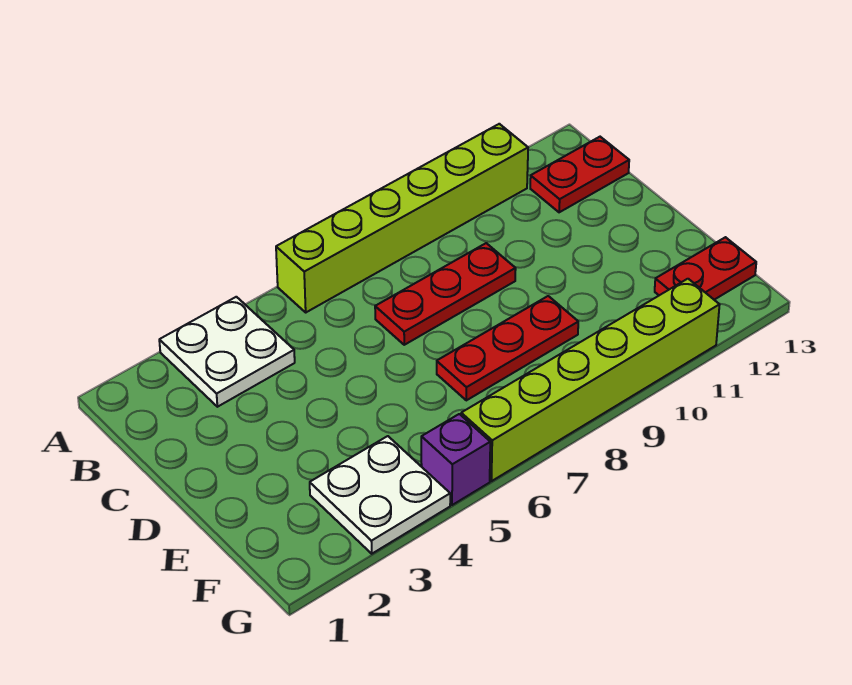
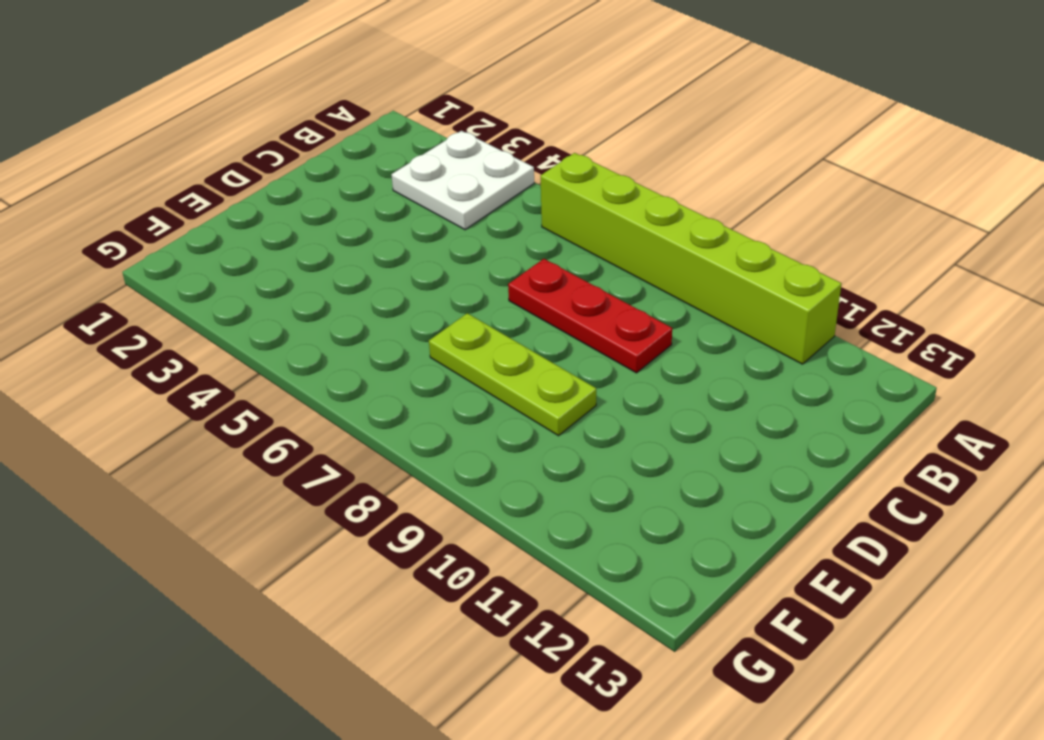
lime plate E7:E9 level 1 -> red plate E7:E9 level 1
none -> red plate B12:B13 level 1
none -> white plate F3:G4 level 1

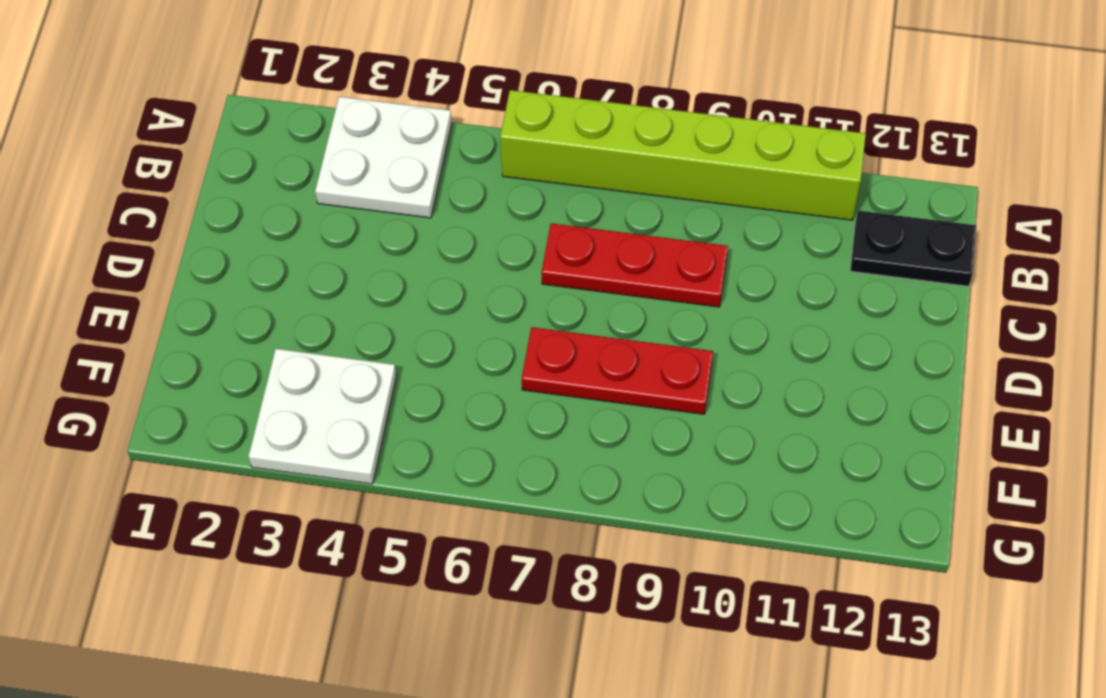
black plate B12:B13 level 1 -> red plate B12:B13 level 1
none -> red plate F12:F13 level 1
none -> purple brick G5 level 1

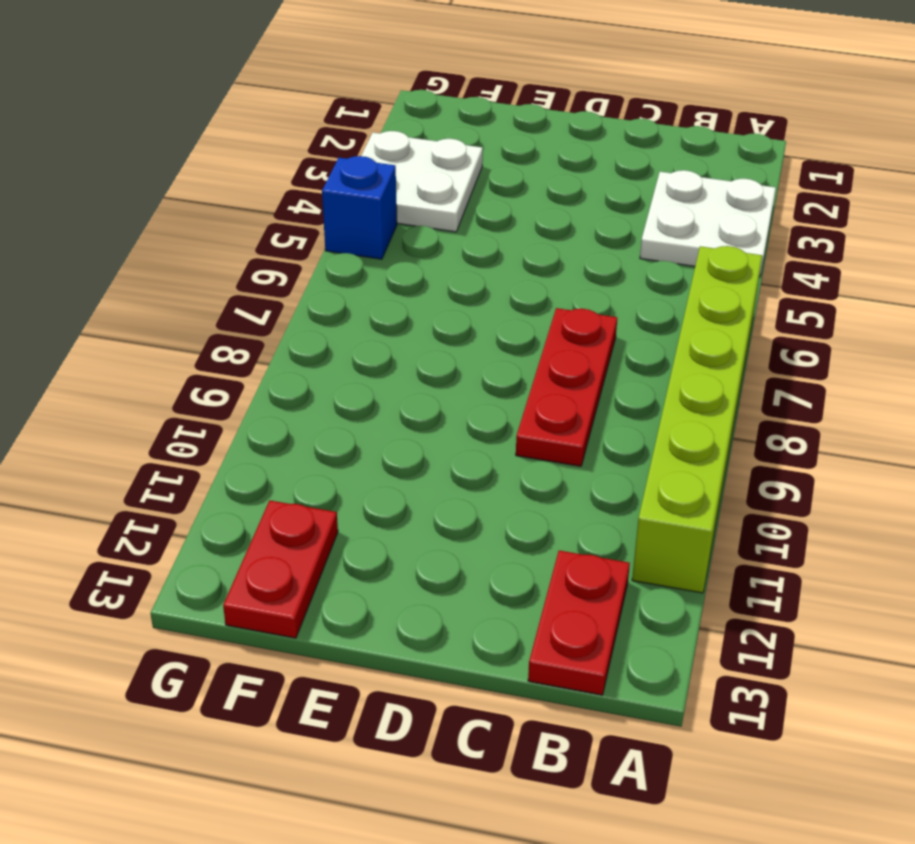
blue brick G5 level 1 -> purple brick G5 level 1
none -> red plate E7:E9 level 1
none -> lime brick G6:G11 level 1

